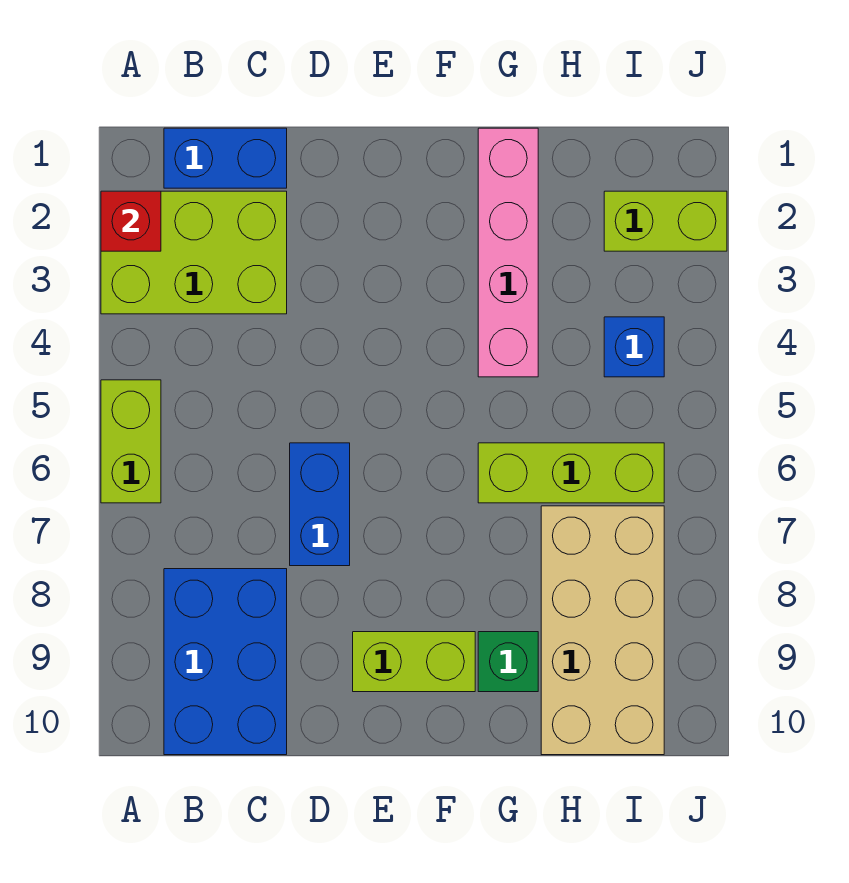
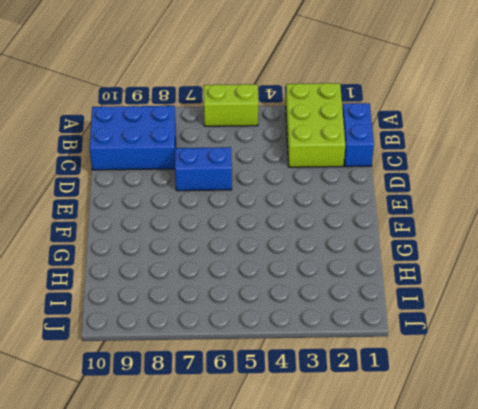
none -> lime brick E9:F9 level 1
none -> pink brick G1:G4 level 1
none -> lime brick G6:I6 level 1

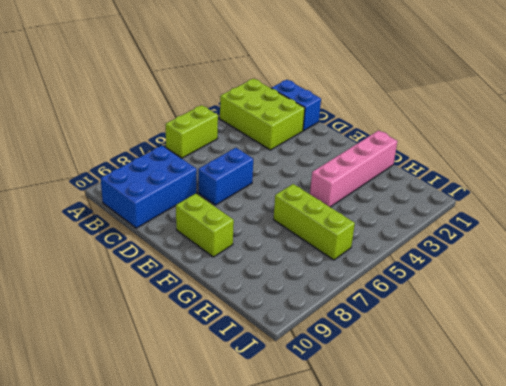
none -> green brick G9 level 1
none -> tan brick H7:I10 level 1
none -> lime brick I2:J2 level 1

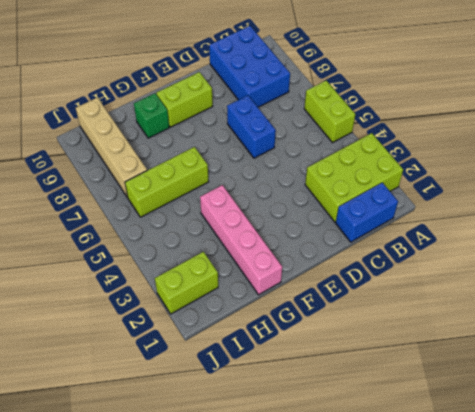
tan brick I7:I10 level 1 -> tan brick H7:I10 level 1
none -> blue brick I4 level 1
none -> red brick A2 level 2

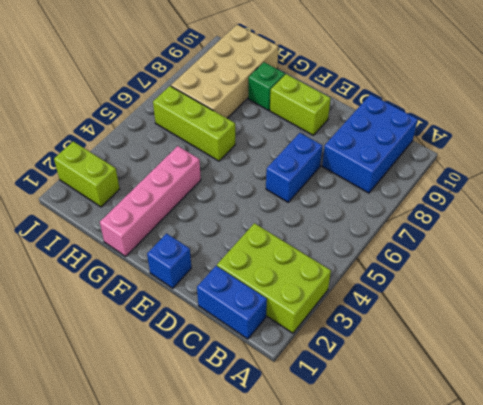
blue brick E1 level 1 -> blue brick I4 level 1
none -> lime brick A5:A6 level 1
none -> red brick A2 level 2

